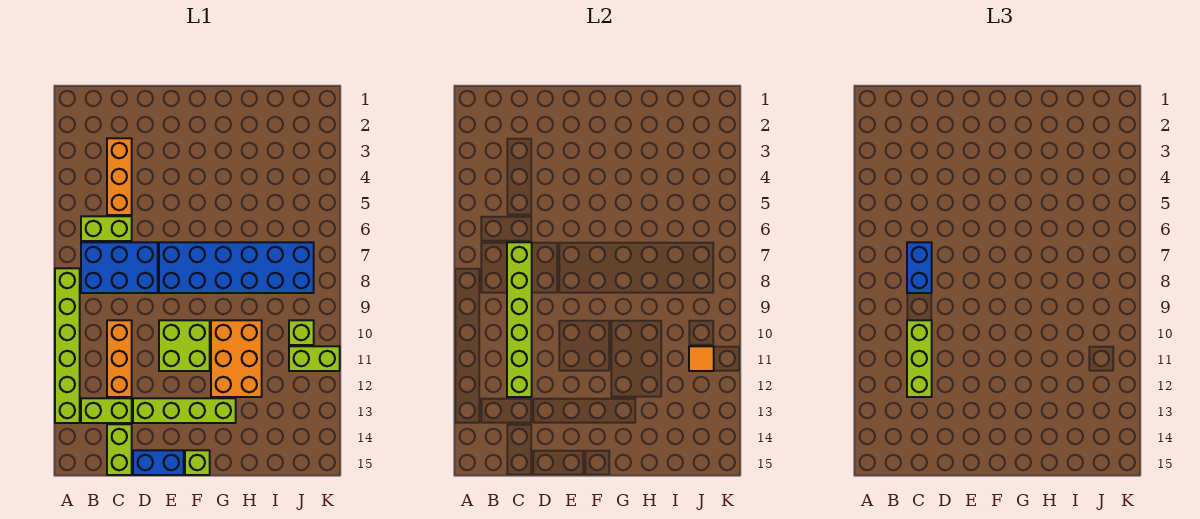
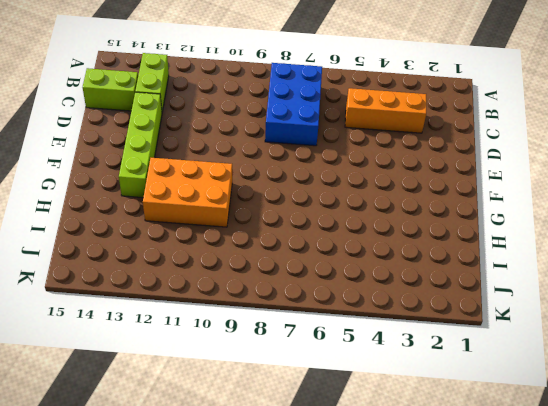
none -> lime brick A8:A13 level 1
none -> lime brick B6:C6 level 1
none -> orange brick C10:C12 level 1

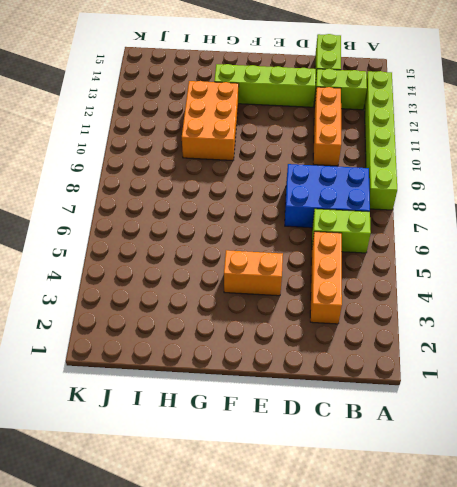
orange brick E4:F4 level 1 -> none
none -> blue brick D15:E15 level 1
none -> blue brick E7:J8 level 1
none -> lime brick E10:F11 level 1

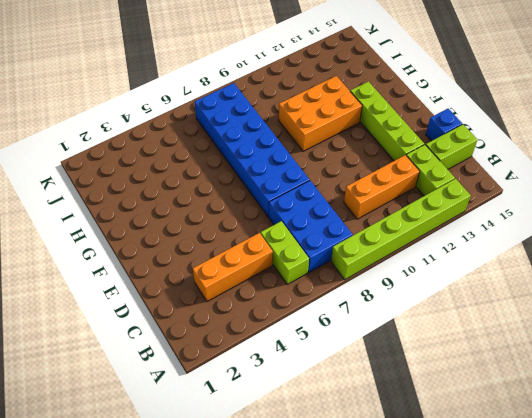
blue brick D15 level 1 -> blue brick D15:E15 level 1
none -> lime brick E10:F11 level 1
none -> lime brick F15 level 1
none -> lime brick J10 level 1

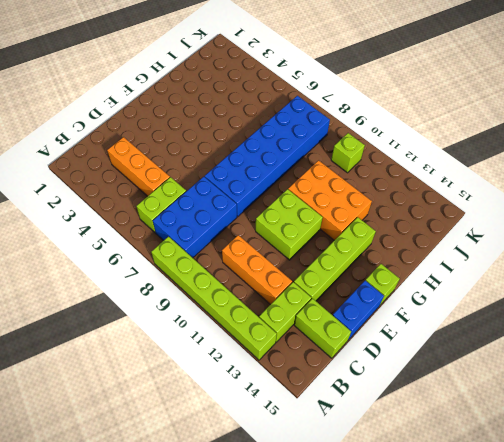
none -> lime brick J11:K11 level 1
none -> lime brick C7:C12 level 2
none -> orange tile J11 level 2

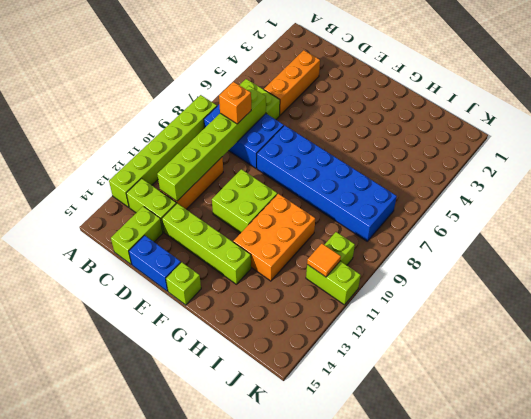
orange brick C8 level 3 -> blue brick C7:C8 level 3
none -> lime brick C10:C12 level 3

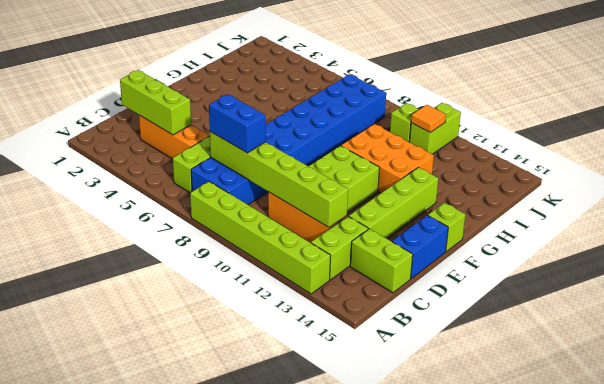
lime brick C2:C4 level 2 -> lime brick C10:C12 level 3

